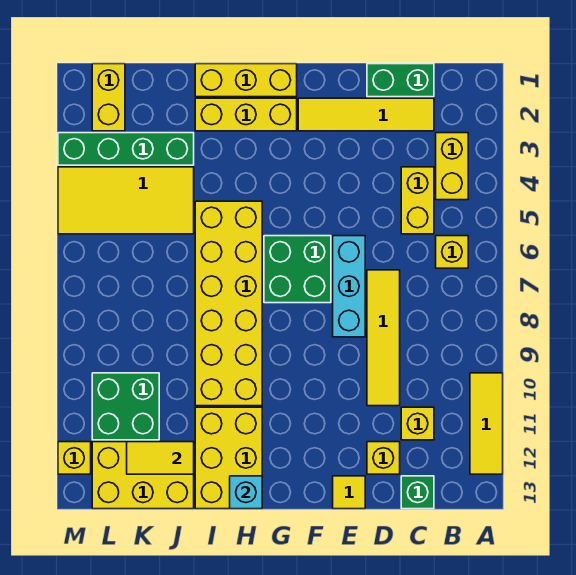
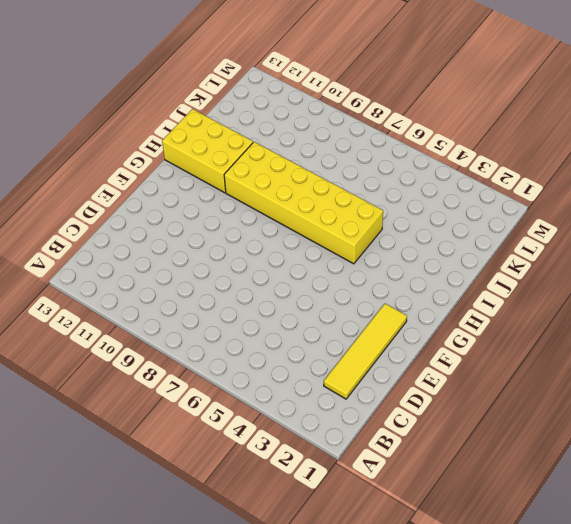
none -> yellow tile A10:A12 level 1
none -> yellow brick B3:B4 level 1
none -> yellow brick B6 level 1

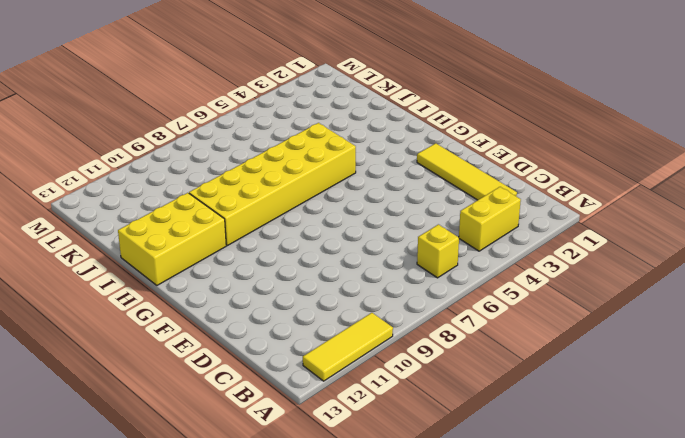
none -> green brick C1:D1 level 1
none -> yellow brick C4:C5 level 1
none -> yellow brick C11 level 1

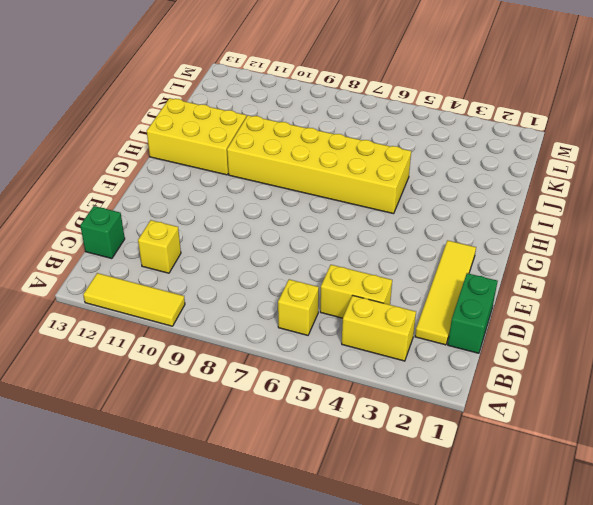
none -> yellow tile D7:D10 level 1
none -> yellow brick D12 level 1
none -> cyan brick E6:E8 level 1

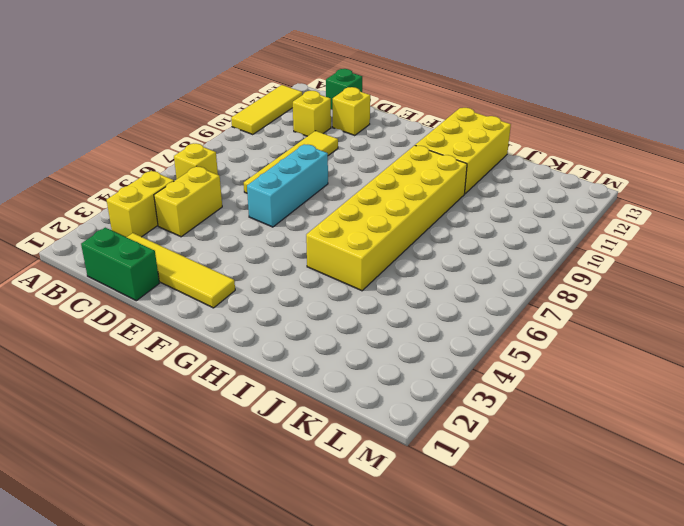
none -> yellow tile E13 level 1
none -> green brick F6:G7 level 1
none -> yellow brick G1:I1 level 1

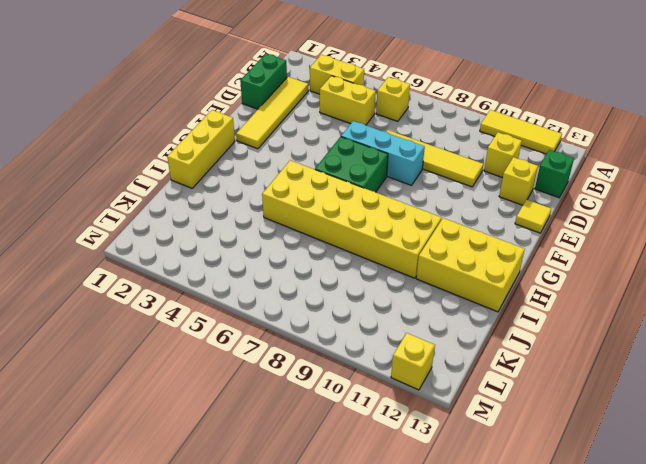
none -> yellow brick G2:I2 level 1
none -> green brick J3:M3 level 1
none -> yellow tile J4:M5 level 1

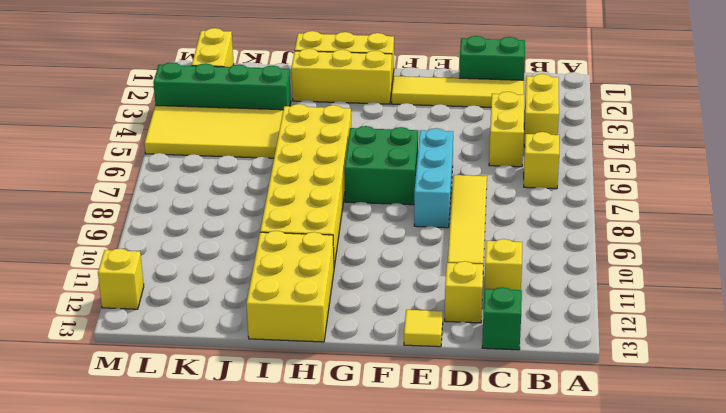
none -> yellow tile A10:A12 level 1
none -> yellow brick J12:L13 level 1
none -> green brick K10:L11 level 1

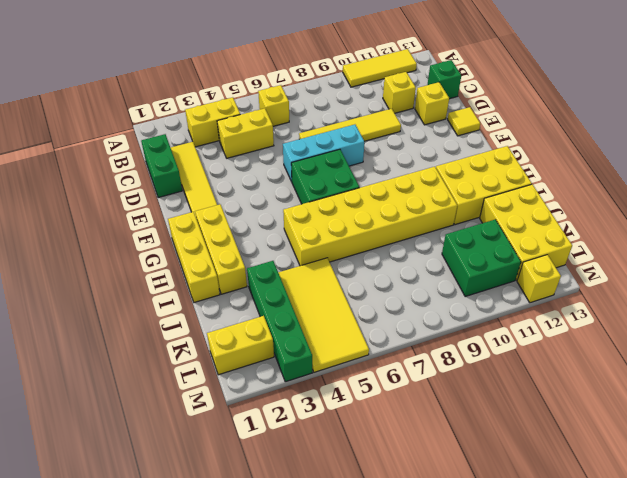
none -> cyan brick H13 level 2
none -> yellow tile J12:K12 level 2

